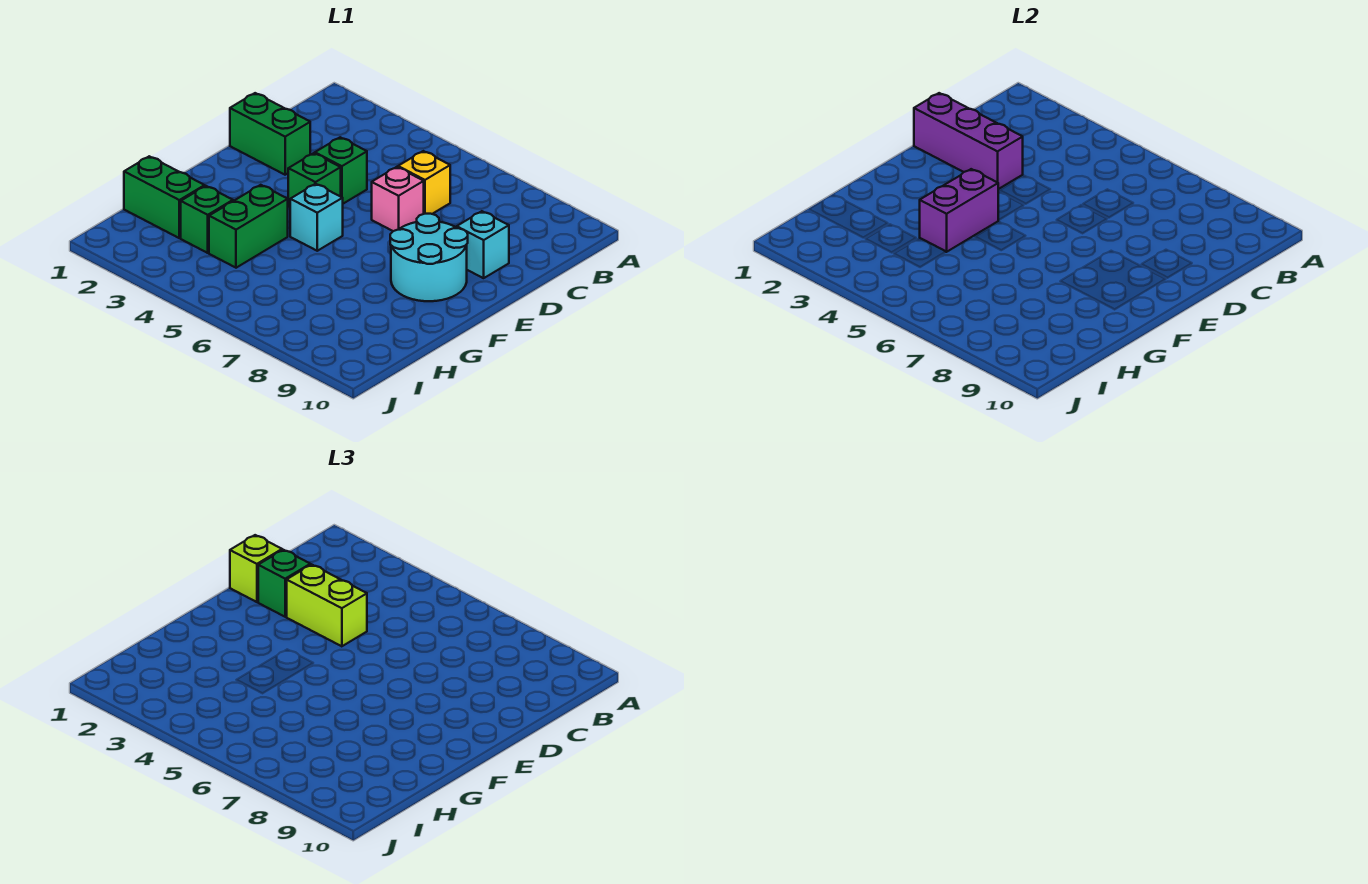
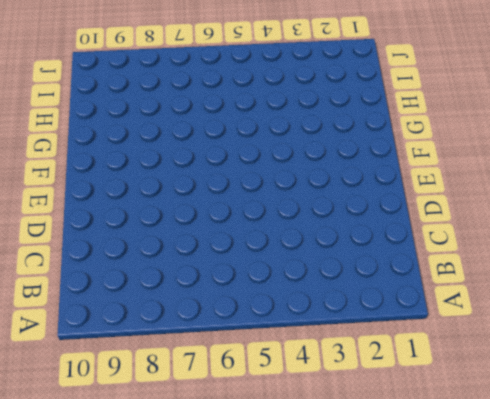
none -> yellow brick C6 level 1
none -> green brick D1:D2 level 1
none -> green brick D4 level 1

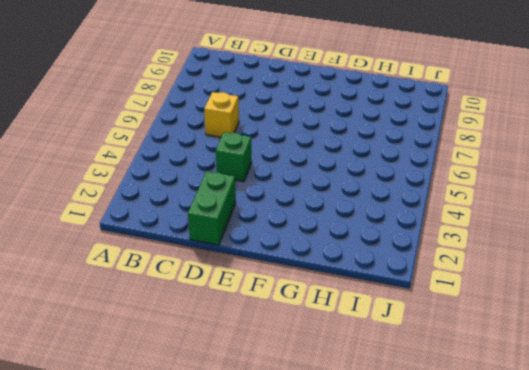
none -> pink brick D6 level 1
none -> cyan brick D9 level 1
none -> green brick E4 level 1

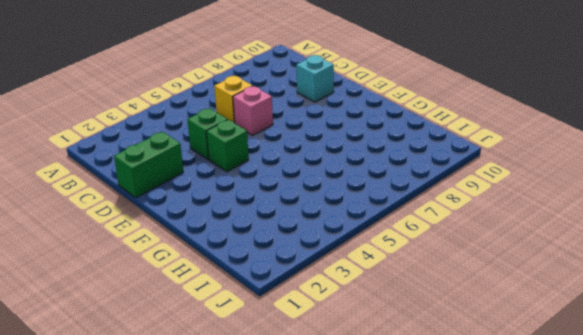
none -> cyan round brick E8:F9 level 1
none -> cyan brick F5 level 1
none -> green brick G4:H4 level 1

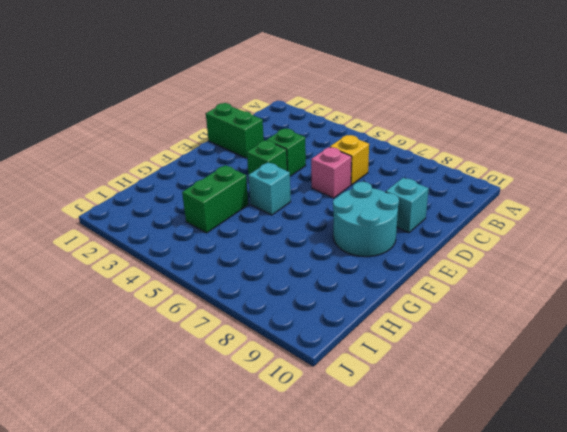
none -> green brick H1:H2 level 1
none -> green brick H3 level 1
none -> purple brick D1:D3 level 2

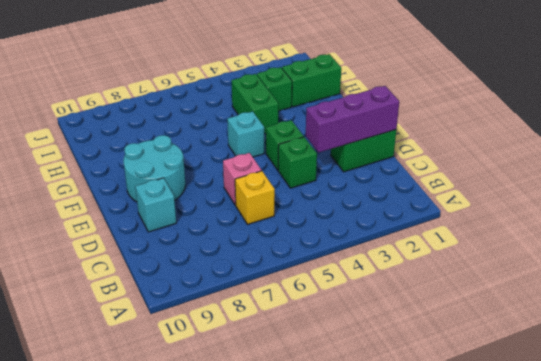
none -> purple brick F4:G4 level 2
none -> lime brick D1 level 3
none -> green brick D2 level 3

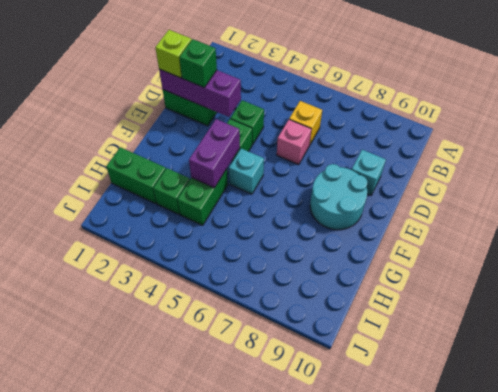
none -> lime brick D3:D4 level 3

